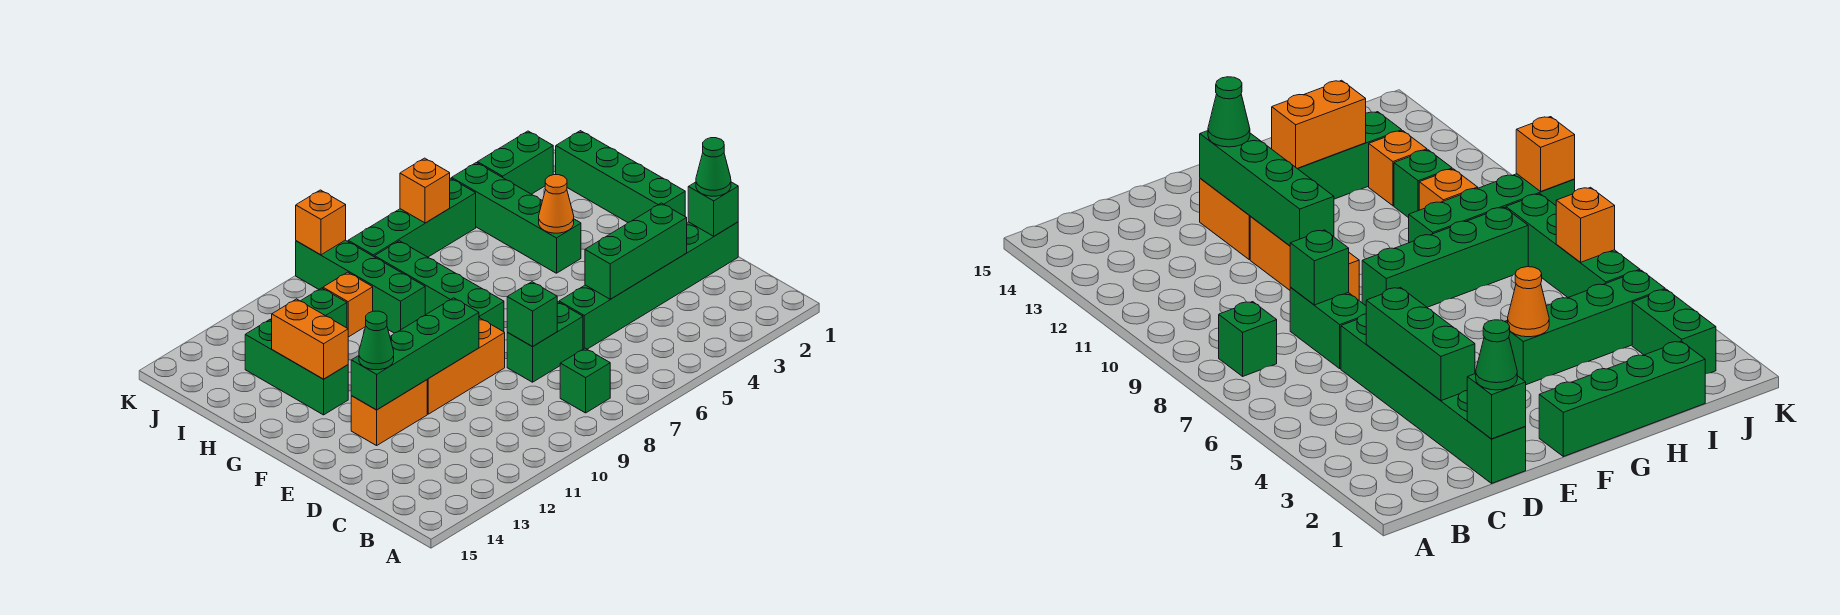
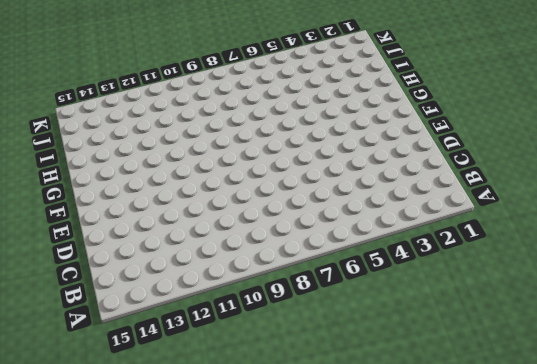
none -> green brick B8 level 1
none -> green brick D1:D6 level 1
none -> green brick D7:D8 level 1

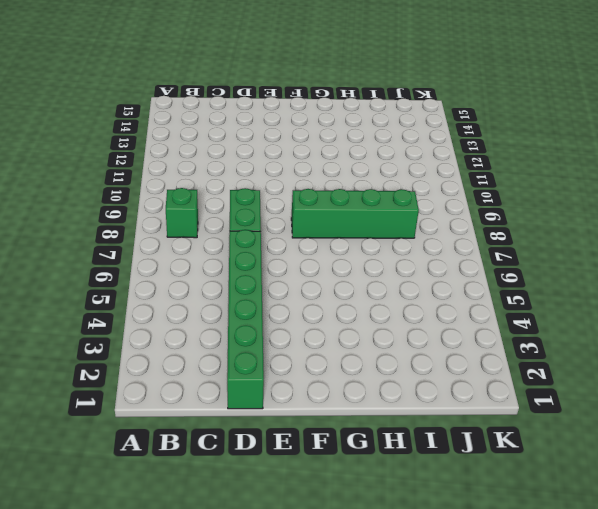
none -> orange brick E9:E11 level 1
none -> orange brick E12:E13 level 1
none -> green brick F1:I1 level 1

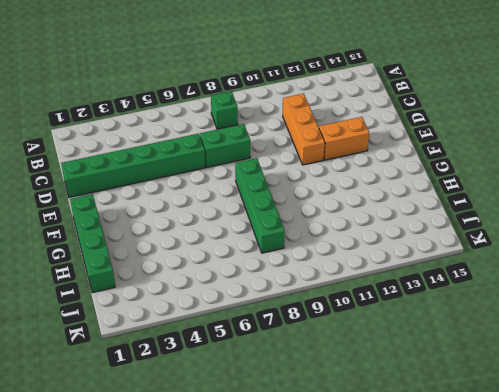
orange brick C11:E11 level 1 -> orange brick E9:E11 level 1
none -> green brick G4:J4 level 1
none -> green brick G13:I13 level 1
none -> green brick H9:K9 level 1

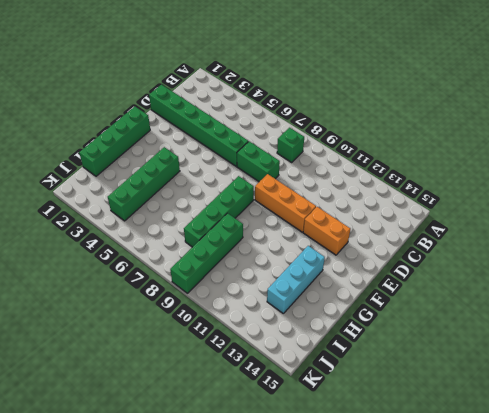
cyan brick G13:I13 level 1 -> green brick G13:I13 level 1
none -> orange brick I10 level 1
none -> green brick I11 level 1
none -> orange brick I12 level 1

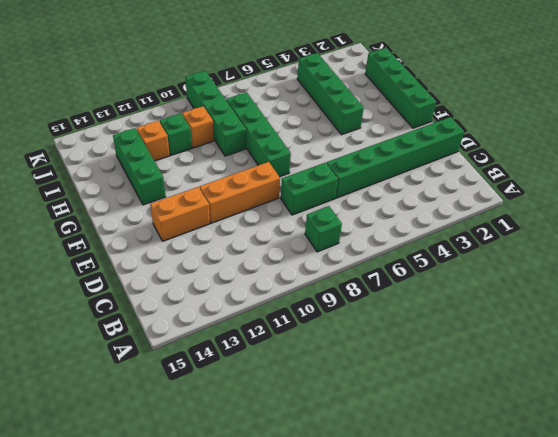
none -> green brick J2:J3 level 1
none -> green brick J5:J8 level 1
none -> green brick D1 level 2

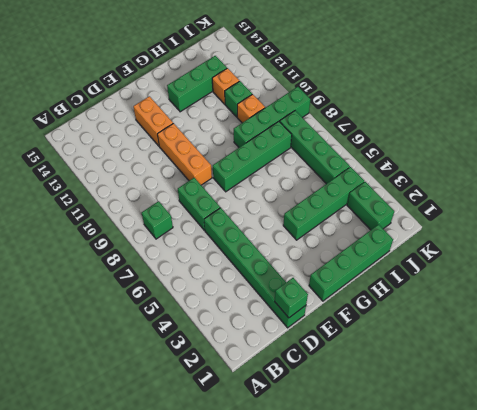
none -> green brick D3:D5 level 2
none -> green brick D8 level 2
none -> green brick E10:E13 level 2

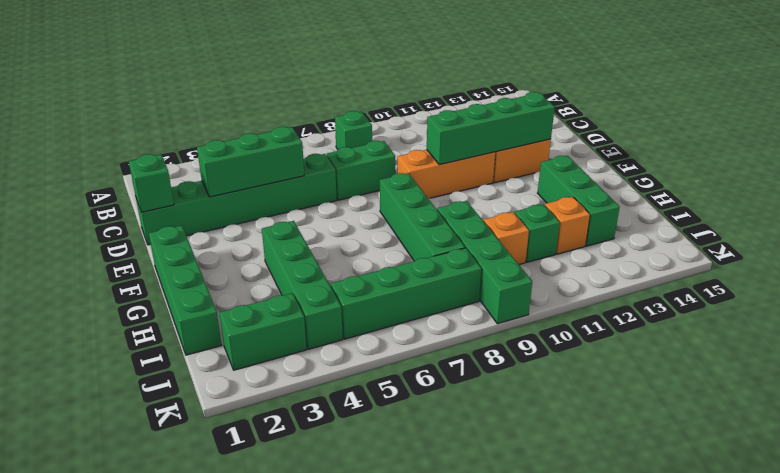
none -> green brick D8 level 2
none -> orange cone G4 level 2
none -> orange brick G13:H13 level 2

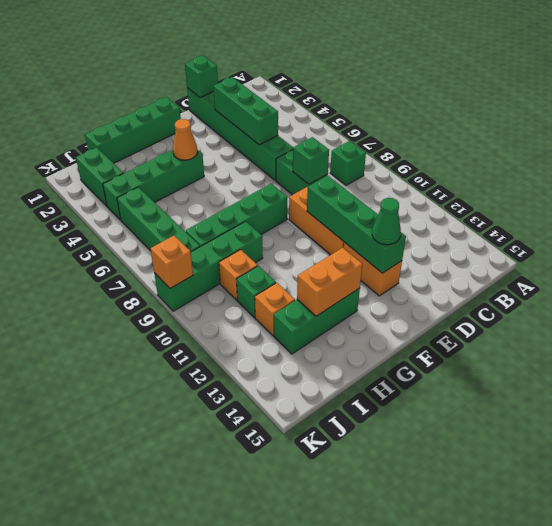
none -> orange brick J6 level 2
none -> green cone D1 level 3

